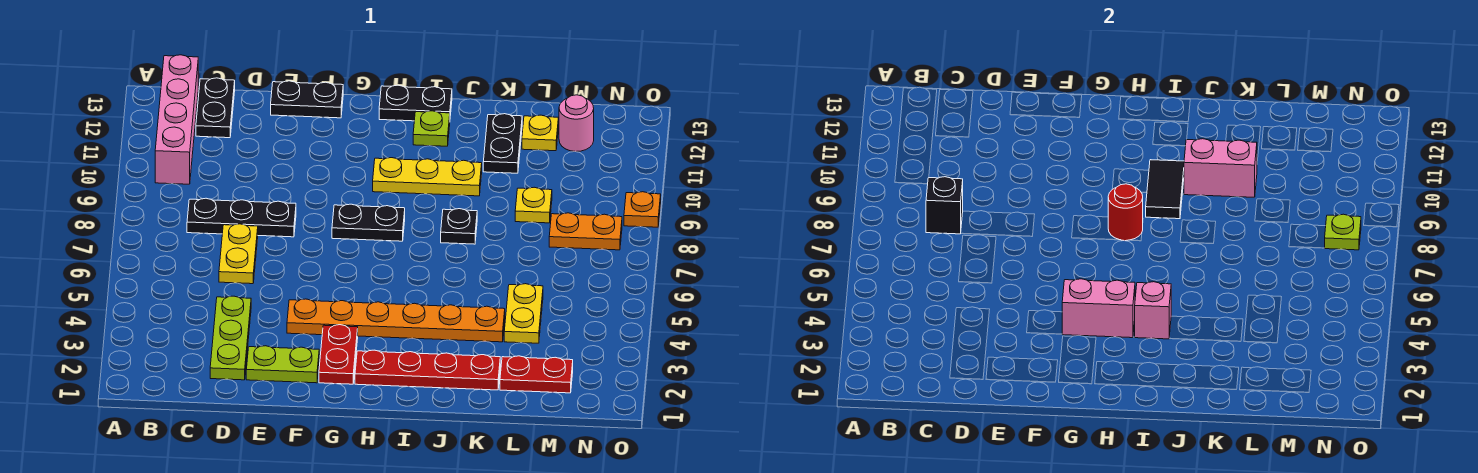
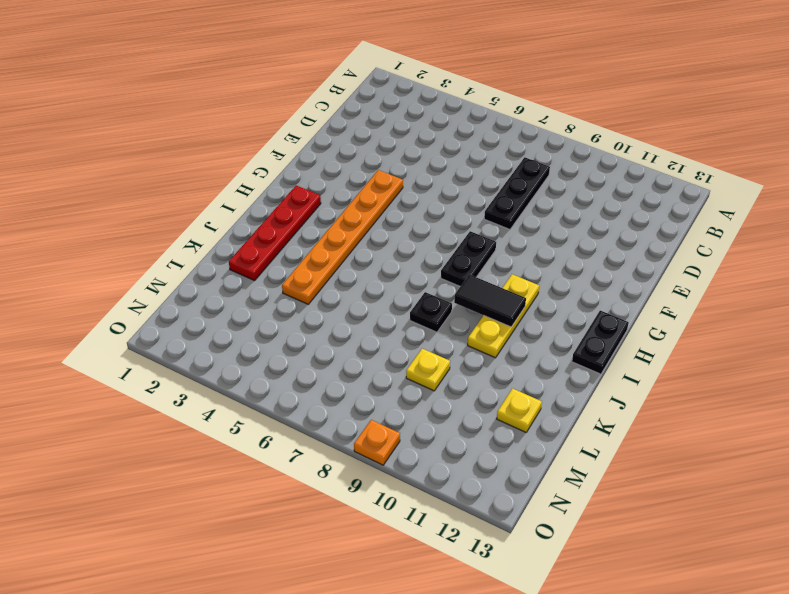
none -> pink brick B10:B13 level 1
none -> black plate C12:C13 level 1
none -> lime plate D2:D4 level 1
none -> yellow plate D6:D7 level 1

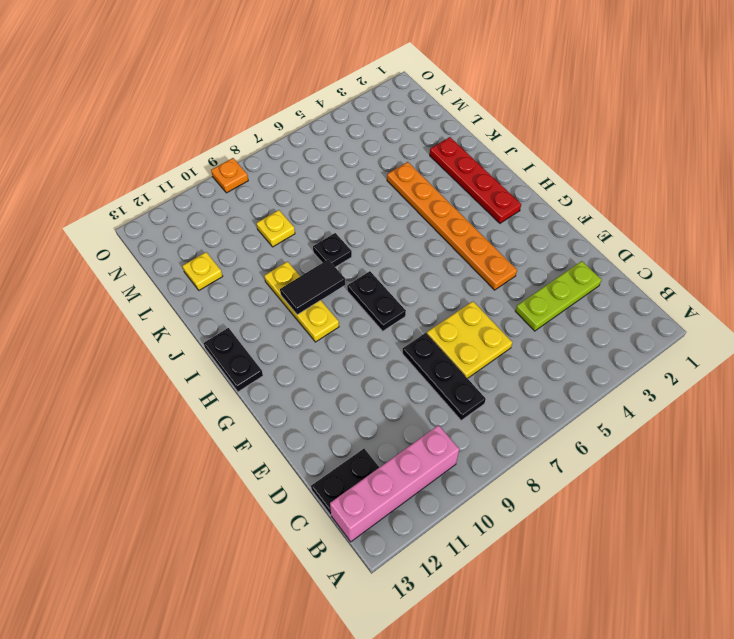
yellow plate D6:E7 level 1 -> yellow plate D6:D7 level 1
none -> lime plate E2:F2 level 1
none -> black plate E13:F13 level 1
none -> red plate G2:G3 level 1
none -> lime plate I12 level 1

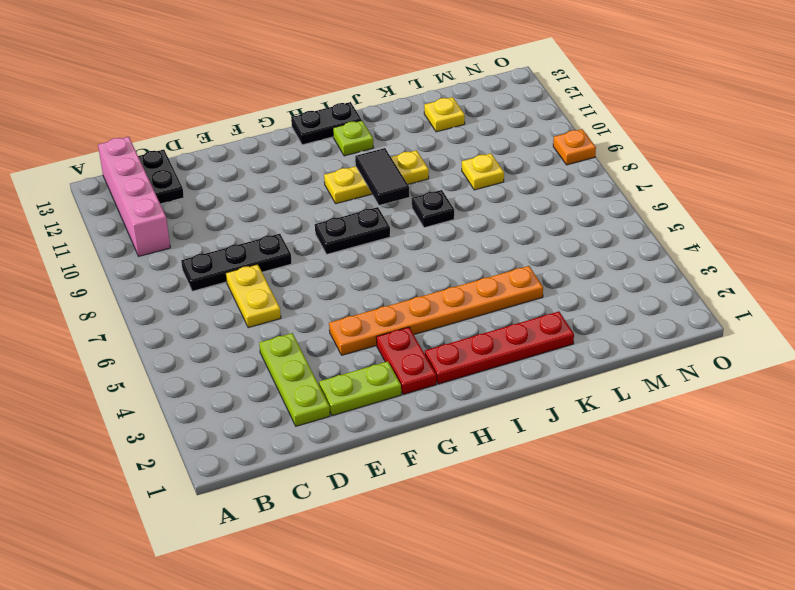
none -> black plate E13:F13 level 1
none -> black plate K11:K12 level 1
none -> red plate L2:M2 level 1
none -> yellow plate L4:L5 level 1

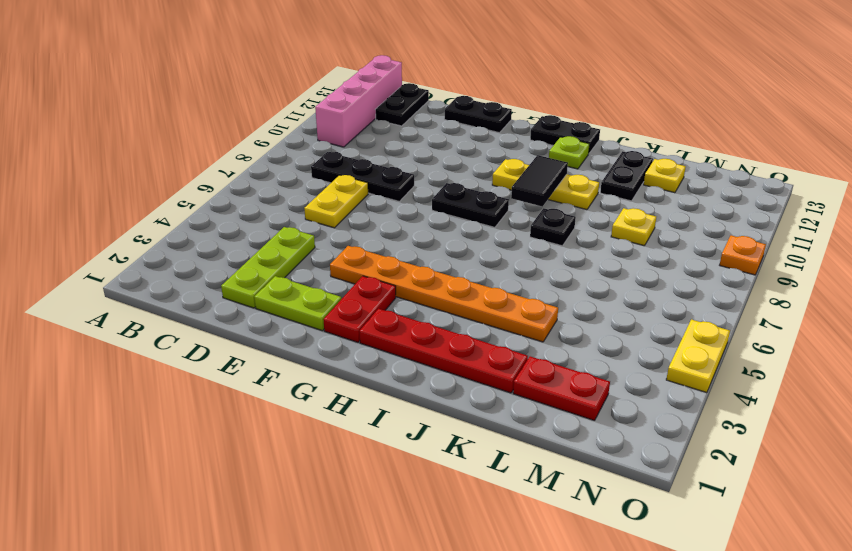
yellow plate O4:O5 level 1 -> yellow plate L4:L5 level 1
none -> orange plate M8:N8 level 1
none -> pink round brick M12 level 1
none -> black brick C8 level 2
none -> pink brick G4:H4 level 2

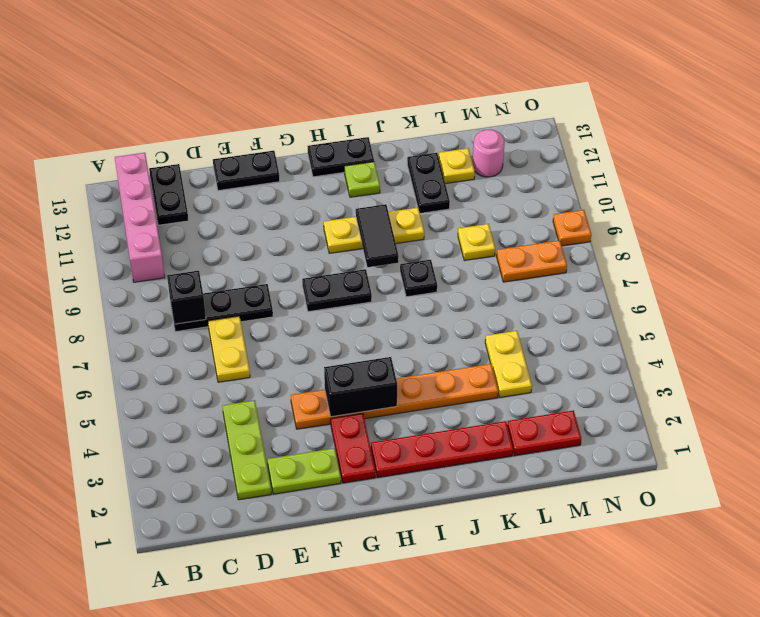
black brick G4:H4 level 2 -> pink brick G4:H4 level 2
none -> red round brick H8 level 2
none -> pink brick I4 level 2
none -> pink brick J10:K10 level 2
none -> lime plate N8 level 2

